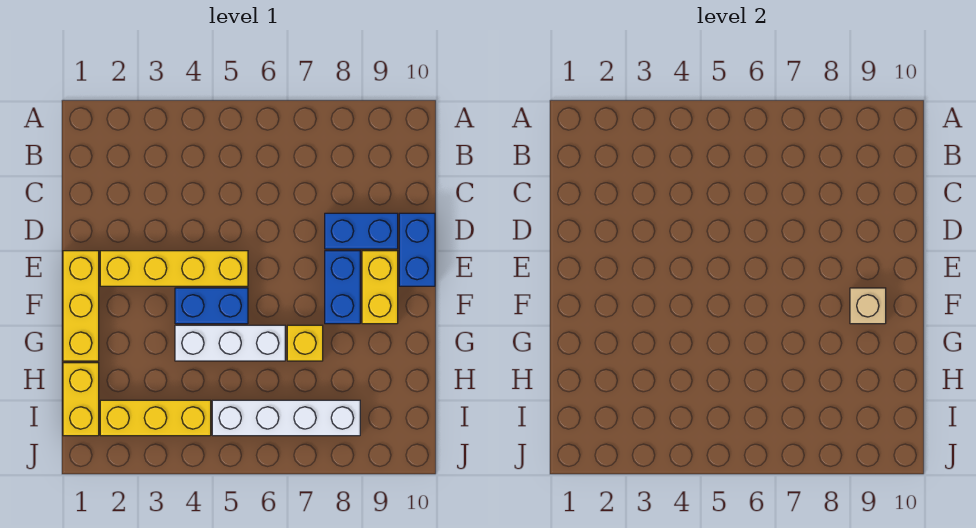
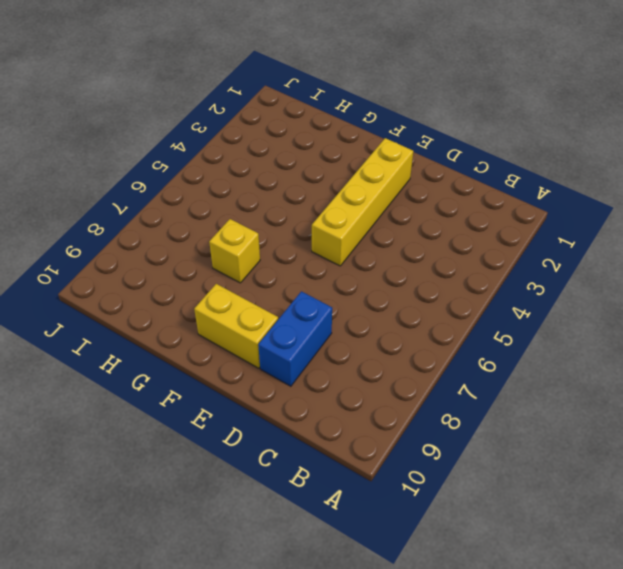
none -> blue brick D10:E10 level 1
none -> yellow brick E1:G1 level 1
none -> blue brick E8:F8 level 1

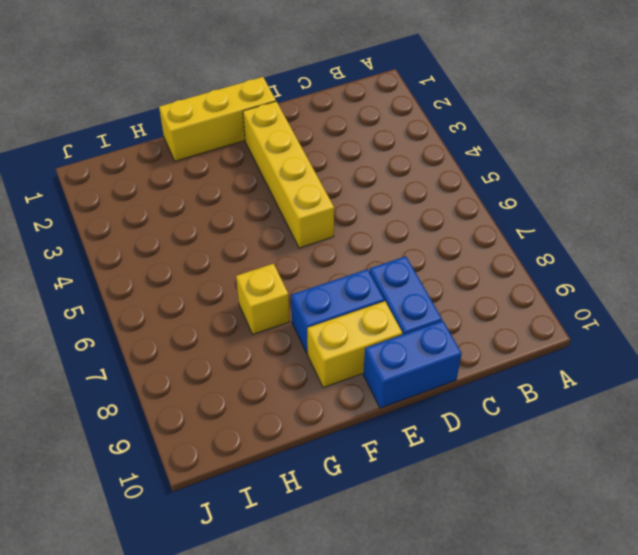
none -> blue brick F4:F5 level 1
none -> white brick G4:G6 level 1
none -> yellow brick H1:I1 level 1

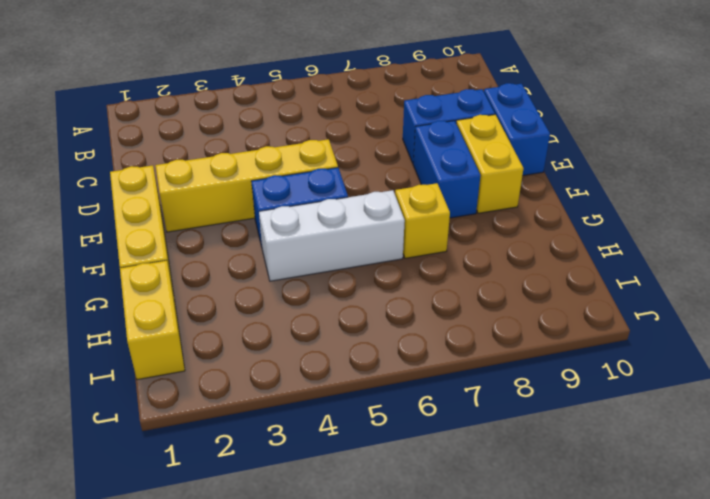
none -> yellow brick I2:I4 level 1
none -> white brick I5:I8 level 1
none -> tan brick F9 level 2

